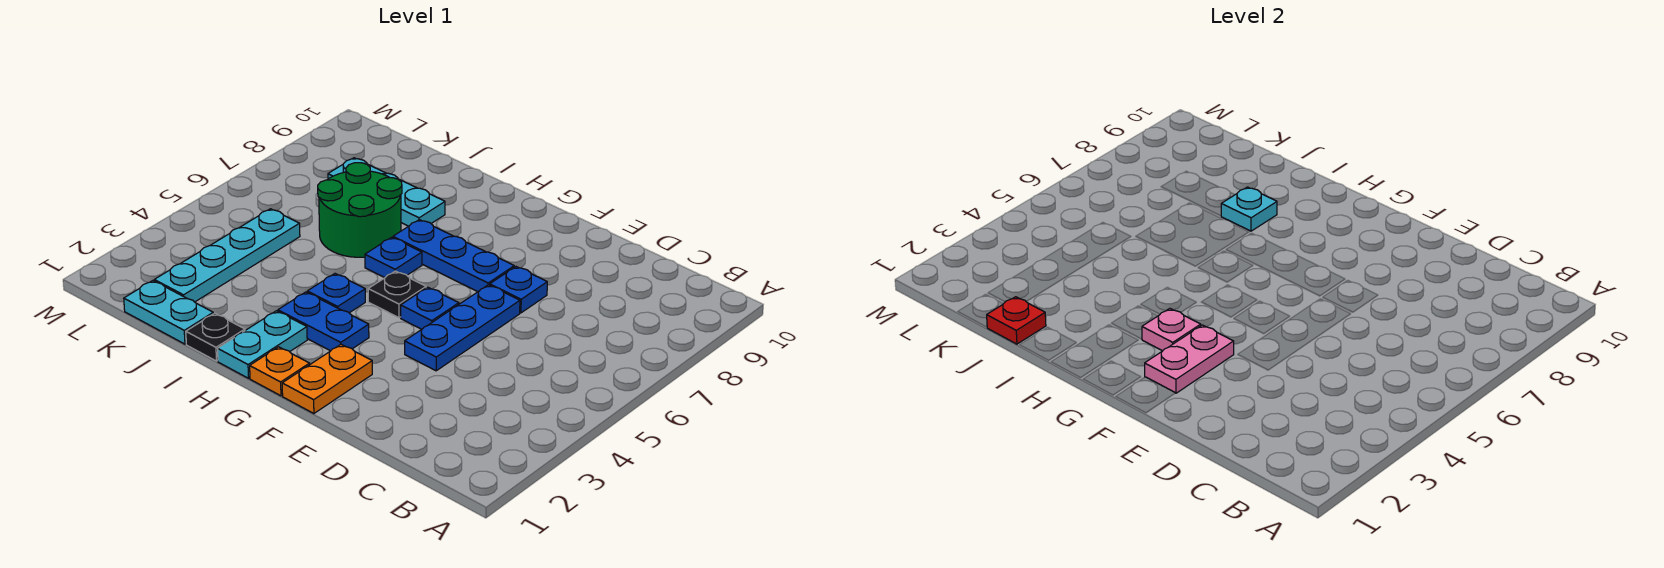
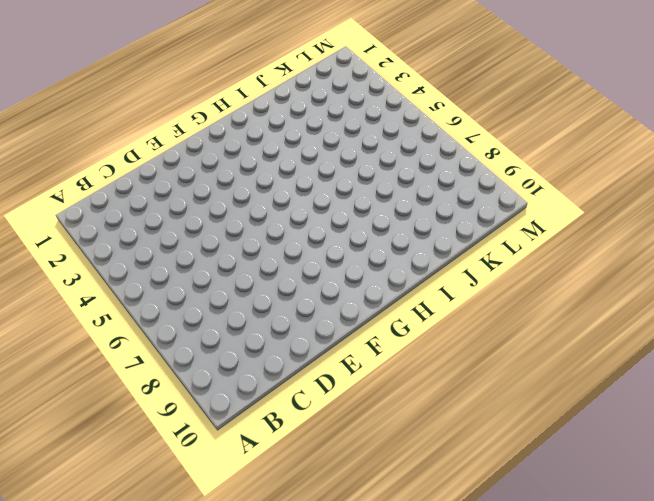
none -> blue plate E4:E6 level 1
none -> blue plate E7 level 1
none -> orange plate F1:F2 level 1

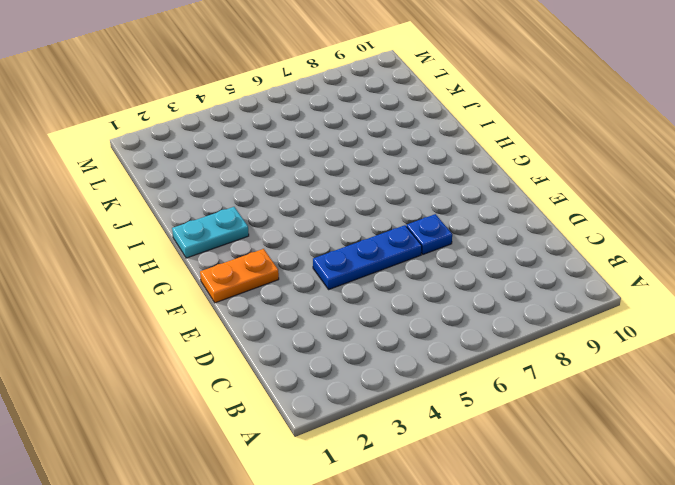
none -> blue plate F5 level 1
none -> blue plate F7:H7 level 1
none -> orange plate G1 level 1

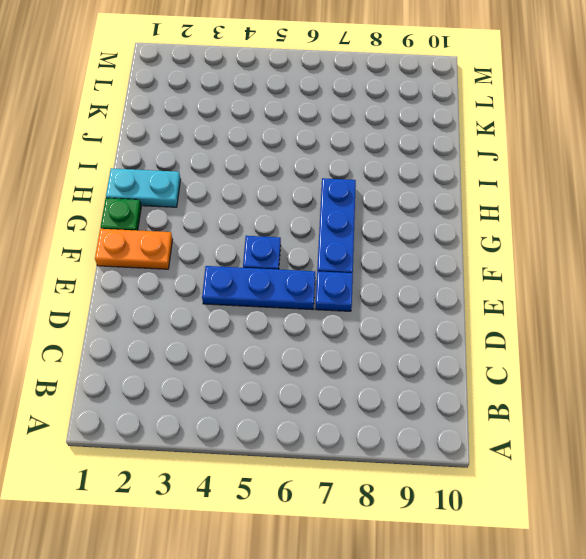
green plate G1 level 1 -> orange plate G1 level 1
none -> blue plate G3:H3 level 1
none -> black plate G5 level 1
none -> blue plate H4 level 1

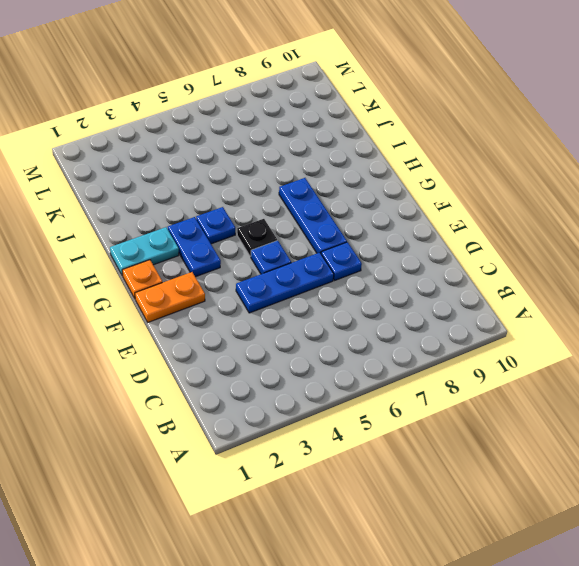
none -> blue plate H6 level 1
none -> black plate I1 level 1
none -> green round brick I6:J7 level 1

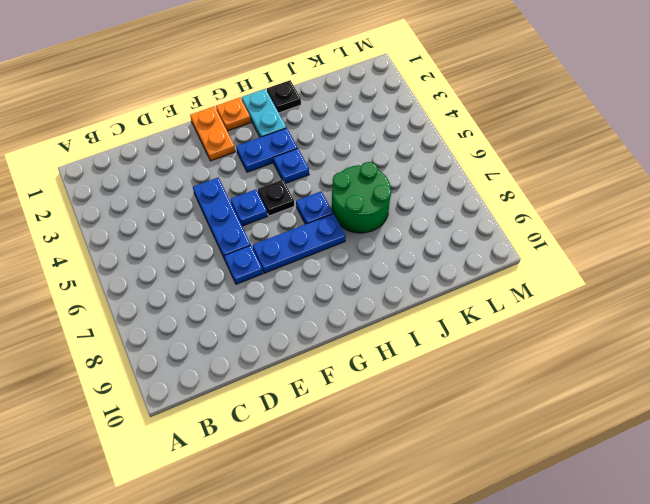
none -> cyan plate I8:K8 level 1
none -> cyan plate J1:K1 level 1
none -> cyan plate K2:K5 level 1

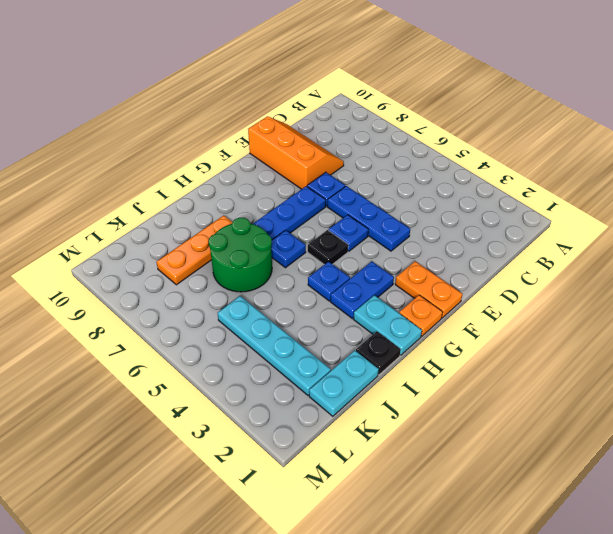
orange slope D8:E10 level 1 top E -> none
orange plate I8:K8 level 1 -> cyan plate I8:K8 level 1
none -> pink plate F2:F3 level 2
none -> pink plate G3 level 2
none -> cyan plate I8 level 2

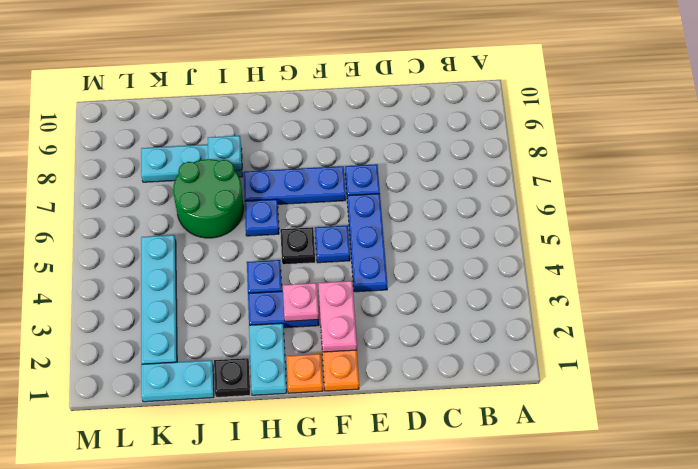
none -> red plate J1 level 2

